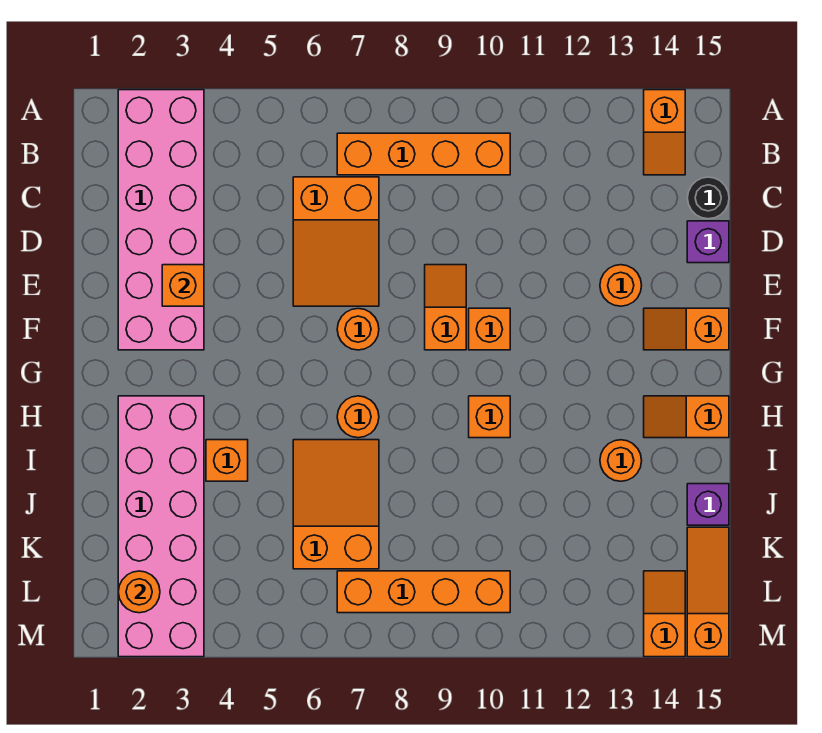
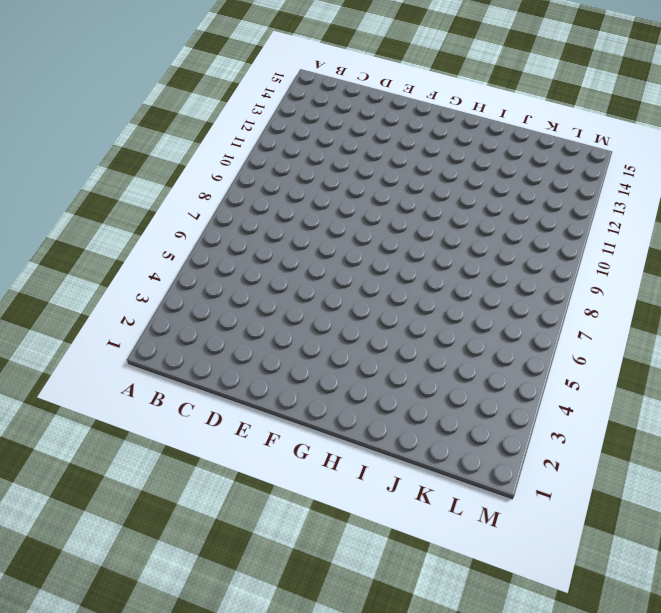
none -> pink brick A2:F3 level 1
none -> orange slope A14:B14 level 1 top A
none -> orange brick B7:B10 level 1

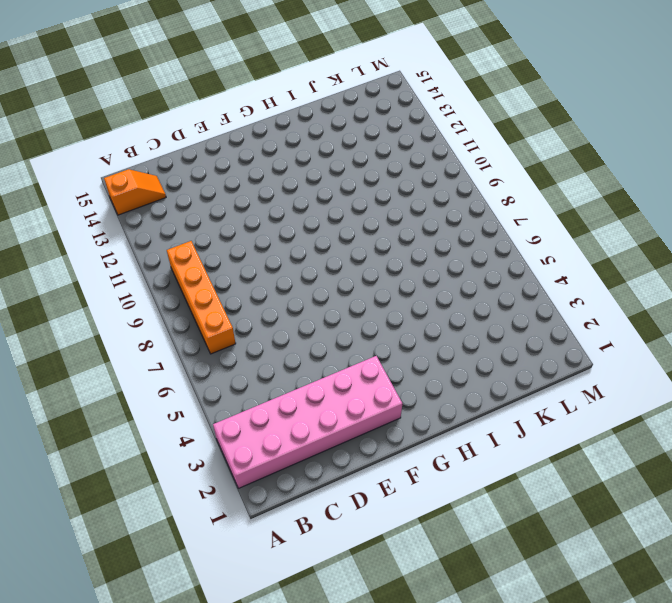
none -> orange slope C6:E7 level 1 top C
none -> black round brick C15 level 1
none -> purple brick D15 level 1

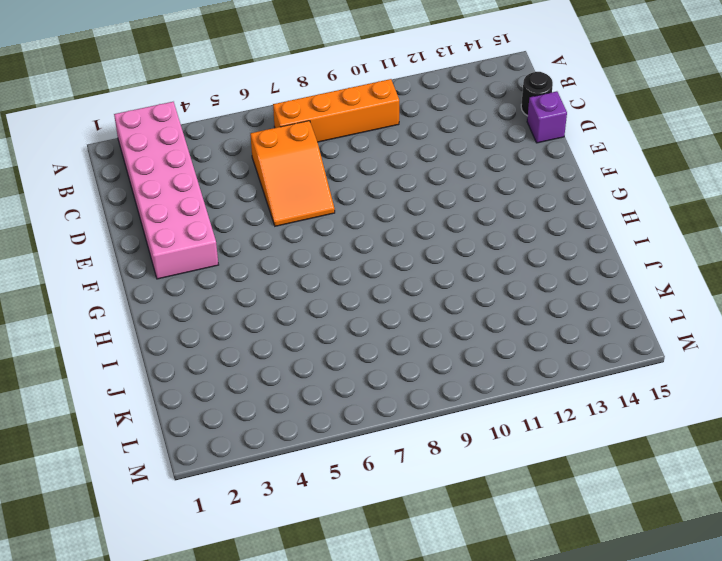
none -> orange slope A14:B14 level 1 top A
none -> orange slope E9:F9 level 1 top F
none -> orange round brick E13 level 1

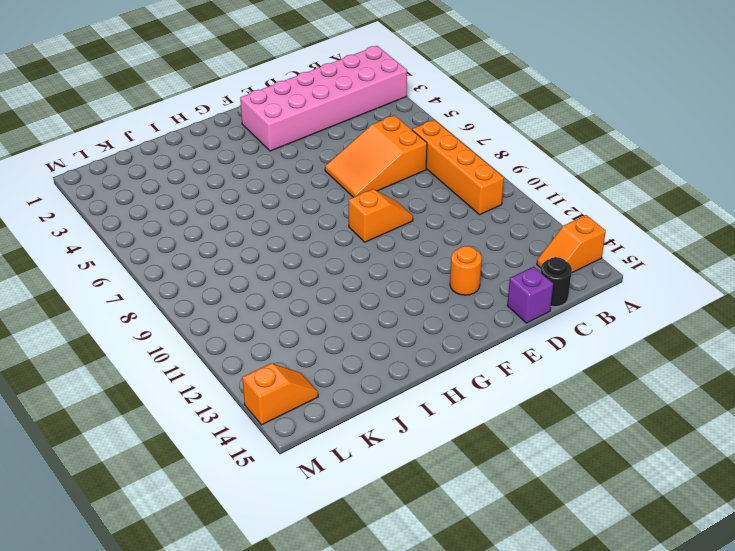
none -> orange round brick F7 level 1
none -> orange brick F10 level 1
none -> orange slope F14:F15 level 1 top 15

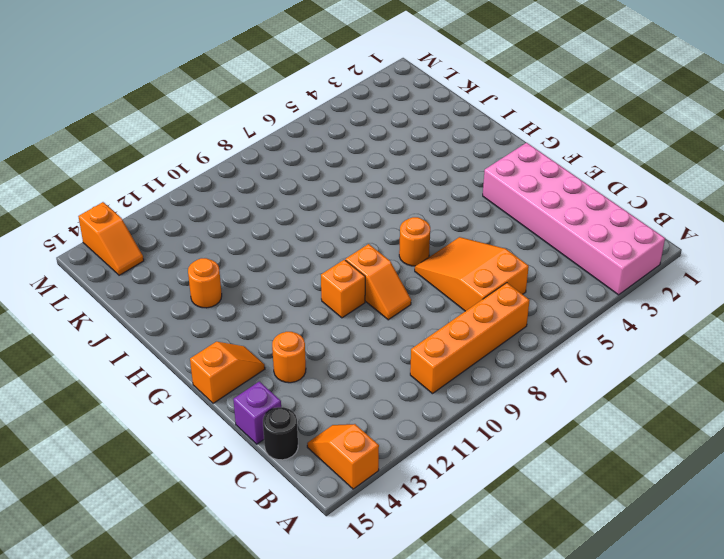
none -> pink brick H2:M3 level 1
none -> orange round brick H7 level 1
none -> orange brick H10 level 1

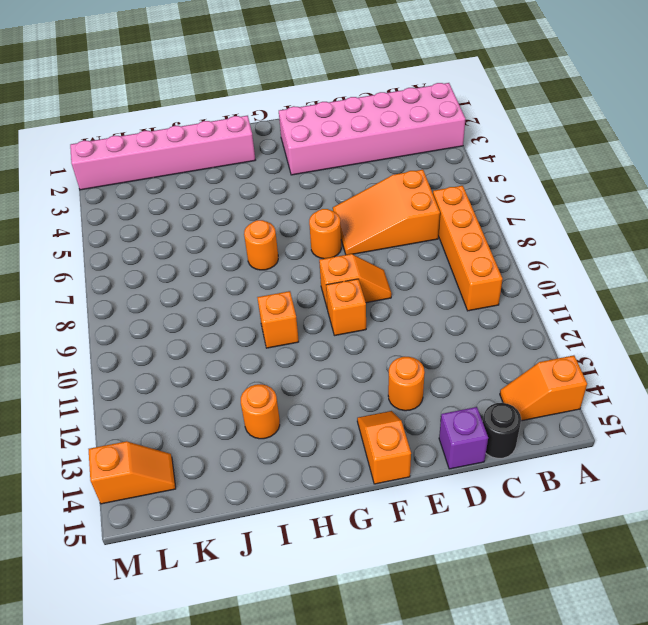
pink brick H2:M2 level 1 -> pink brick H2:M3 level 1
none -> orange slope H14:H15 level 1 top 15
none -> orange brick I4 level 1
none -> orange slope I6:K7 level 1 top K

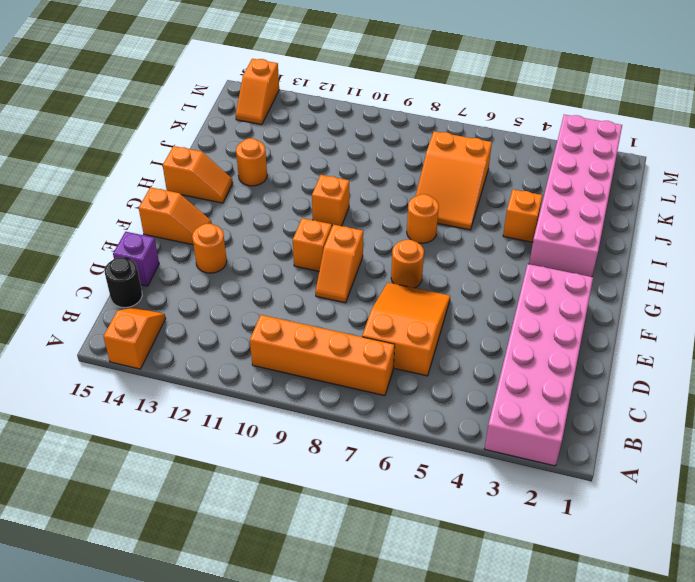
none -> purple brick J15 level 1
none -> orange slope K15:M15 level 1 top M
none -> orange brick L7:L10 level 1

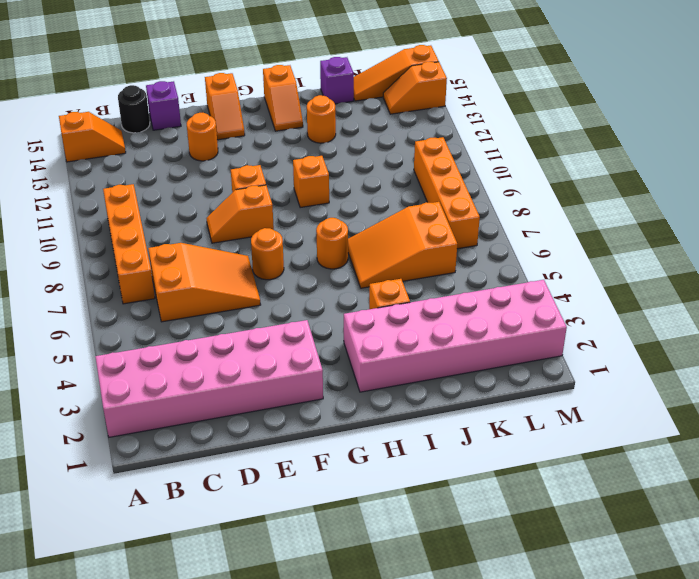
none -> orange brick E3 level 2
none -> orange round brick L2 level 2

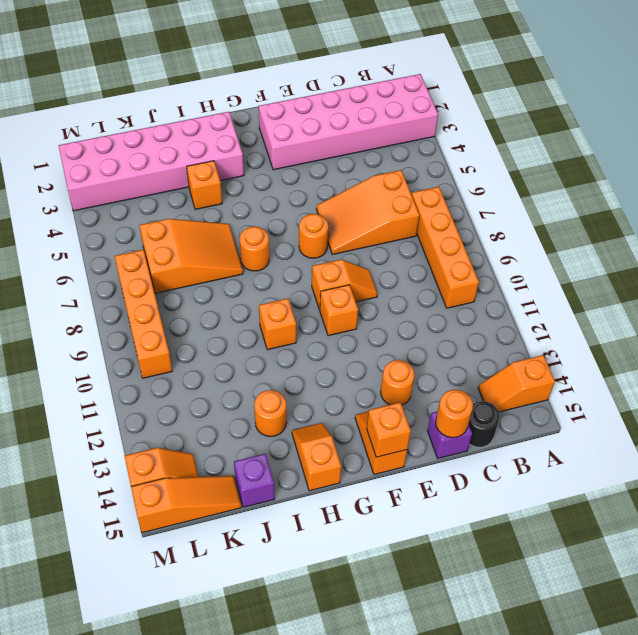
orange round brick D15 level 2 -> orange round brick L2 level 2
orange brick F15 level 2 -> orange brick E3 level 2

